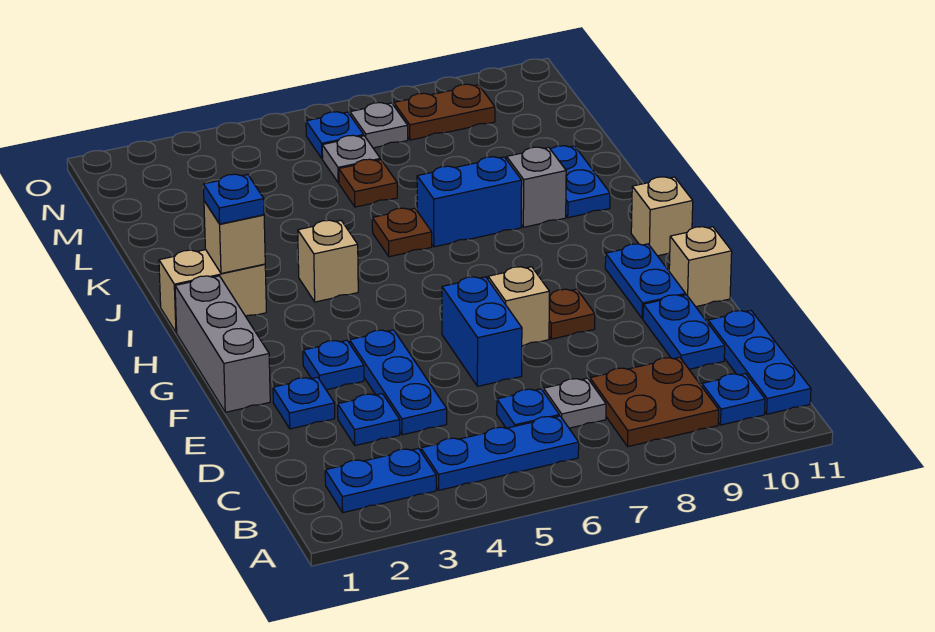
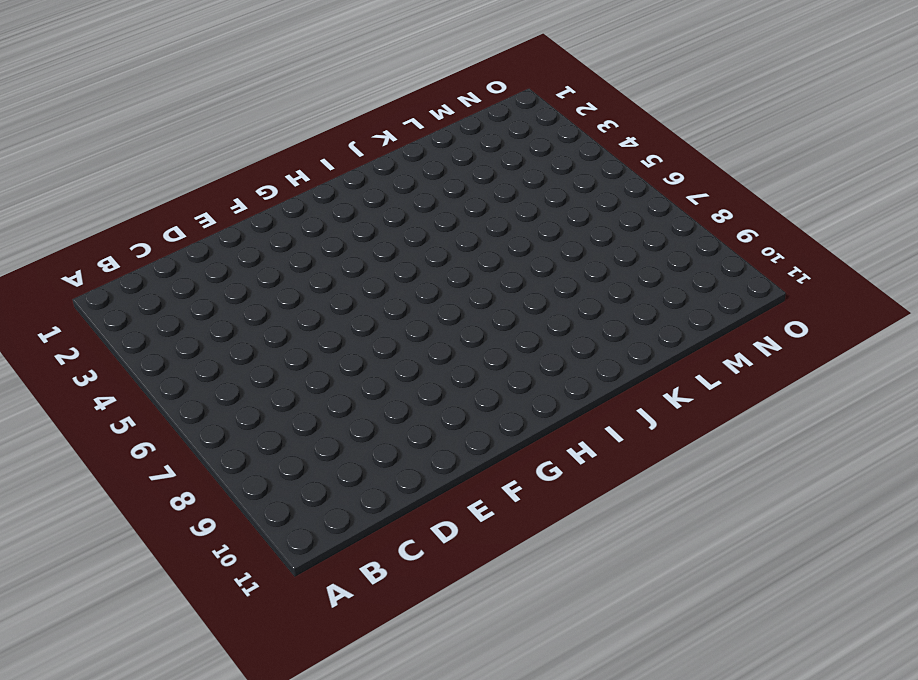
none -> blue plate B2:B3 level 1
none -> blue plate B4:B6 level 1
none -> brown plate B8:C9 level 1
none -> blue plate B10 level 1

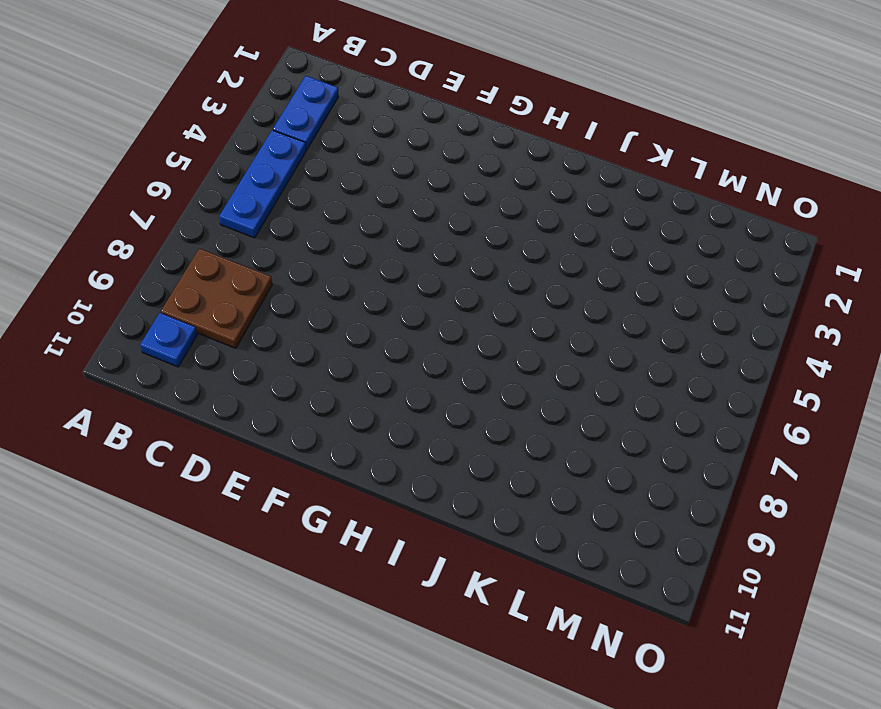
none -> blue plate B11:D11 level 1
none -> blue plate C6 level 1
none -> grey plate C7 level 1
none -> blue plate D3 level 1

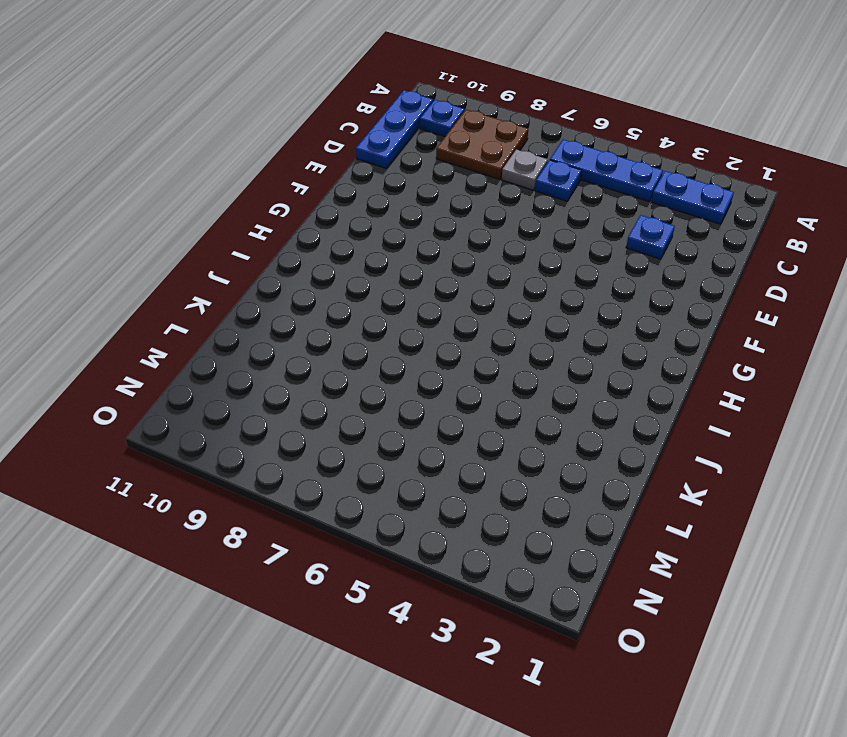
none -> blue plate D4:F4 level 1
none -> blue plate D10:E10 level 1
none -> blue plate E2 level 1
none -> blue brick E6:F6 level 1

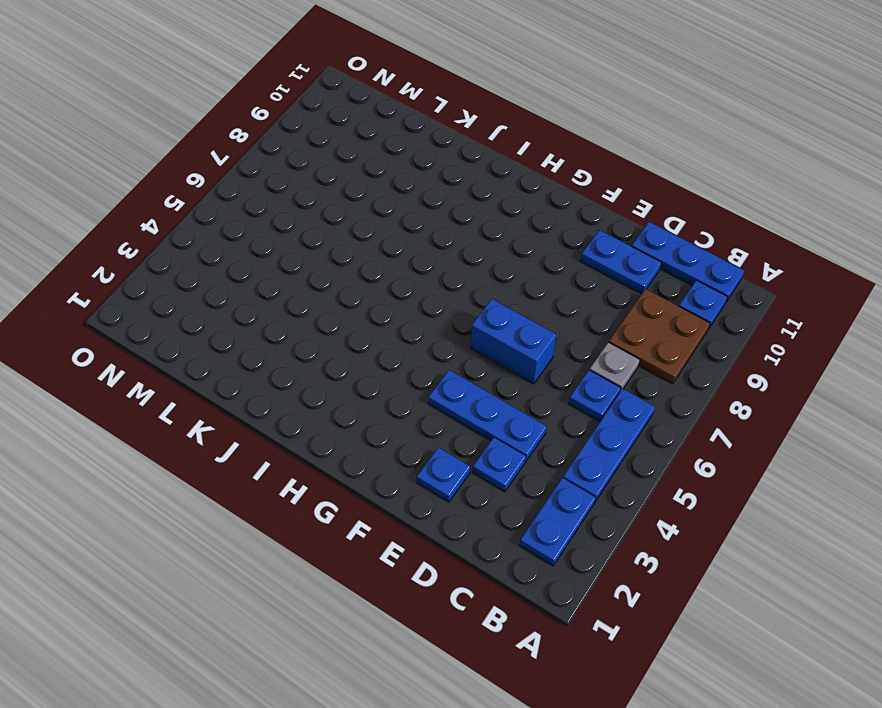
none -> grey brick F1:H1 level 1
none -> blue plate F3 level 1
none -> tan brick F7 level 1
none -> brown plate F8 level 1

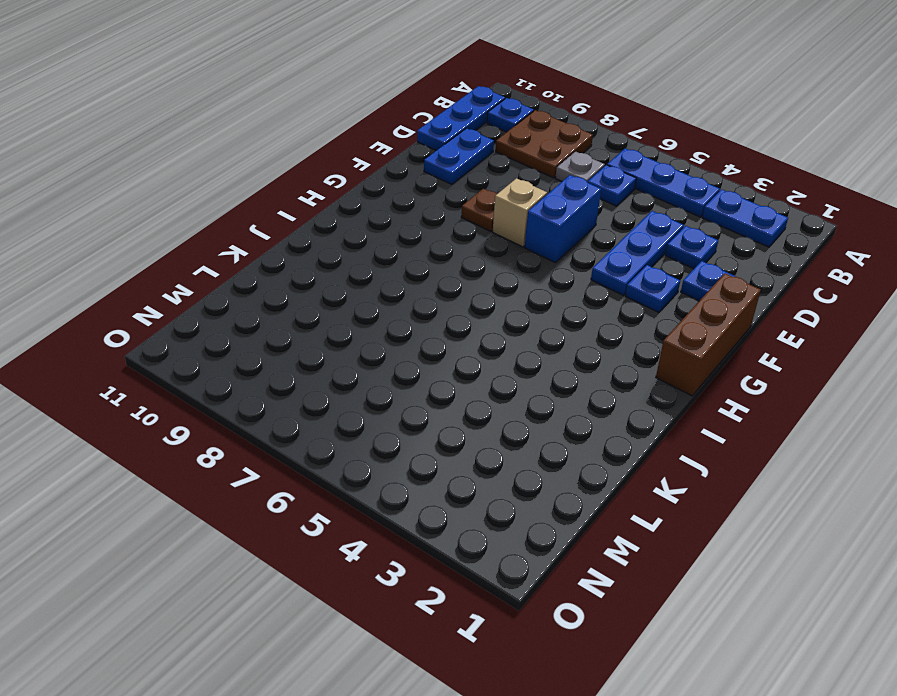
brown brick F1:H1 level 1 -> grey brick F1:H1 level 1
none -> blue plate F10:G10 level 1
none -> tan brick F11 level 1
none -> tan brick H11 level 1
none -> tan brick I1:I2 level 1

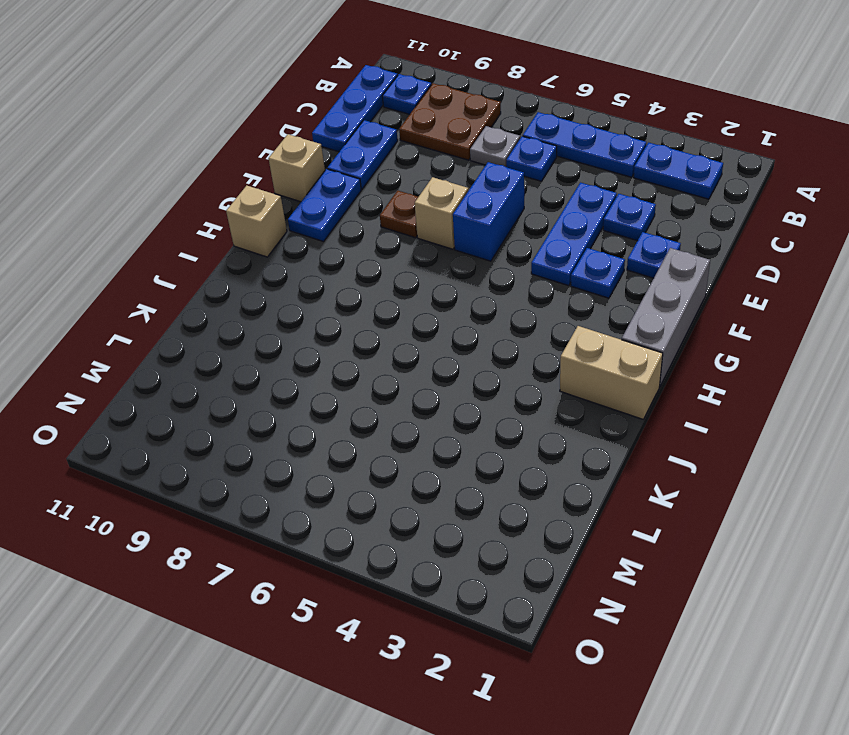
none -> tan brick I4 level 1
none -> brown plate J6 level 1
none -> blue brick J7:J8 level 1
none -> grey brick J9 level 1

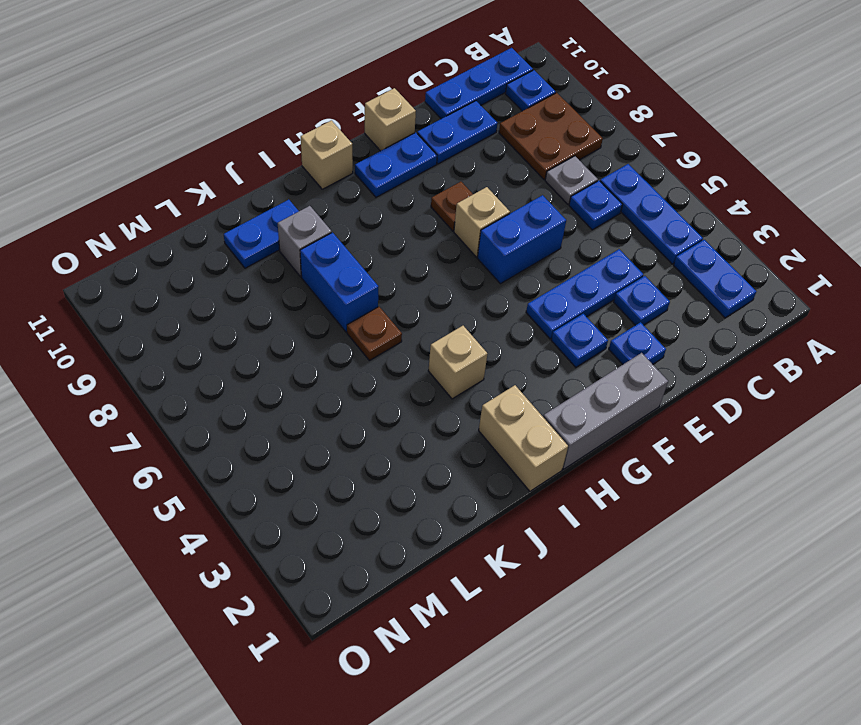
none -> brown plate L6 level 1
none -> grey plate M6 level 1
none -> blue plate N6 level 1
none -> grey plate N7 level 1

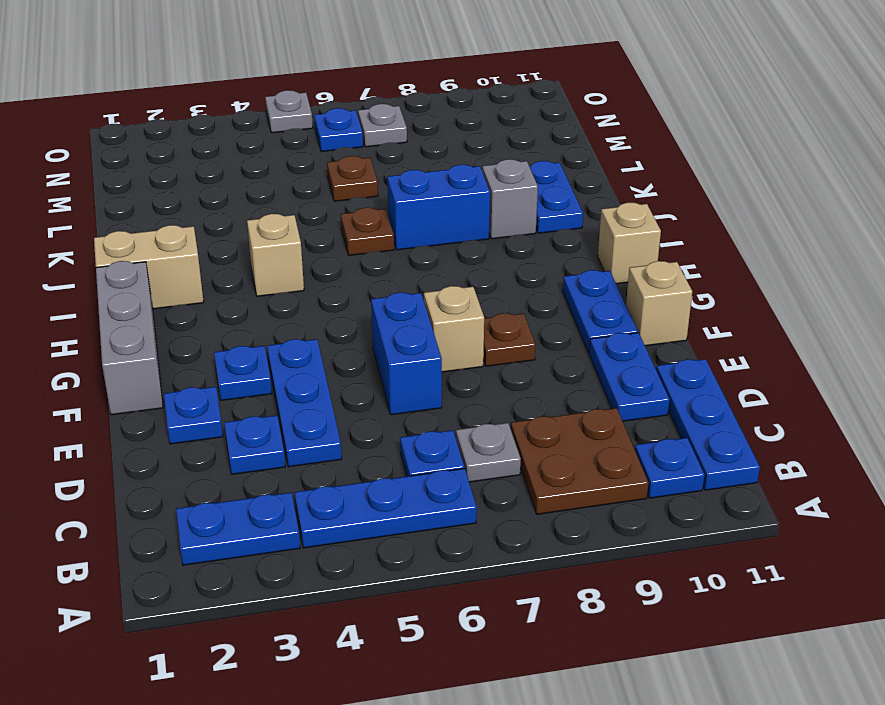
grey plate O5 level 1 -> grey plate M6 level 1
none -> brown plate N8:N9 level 1
none -> tan brick I2 level 2
none -> blue plate I2 level 3

